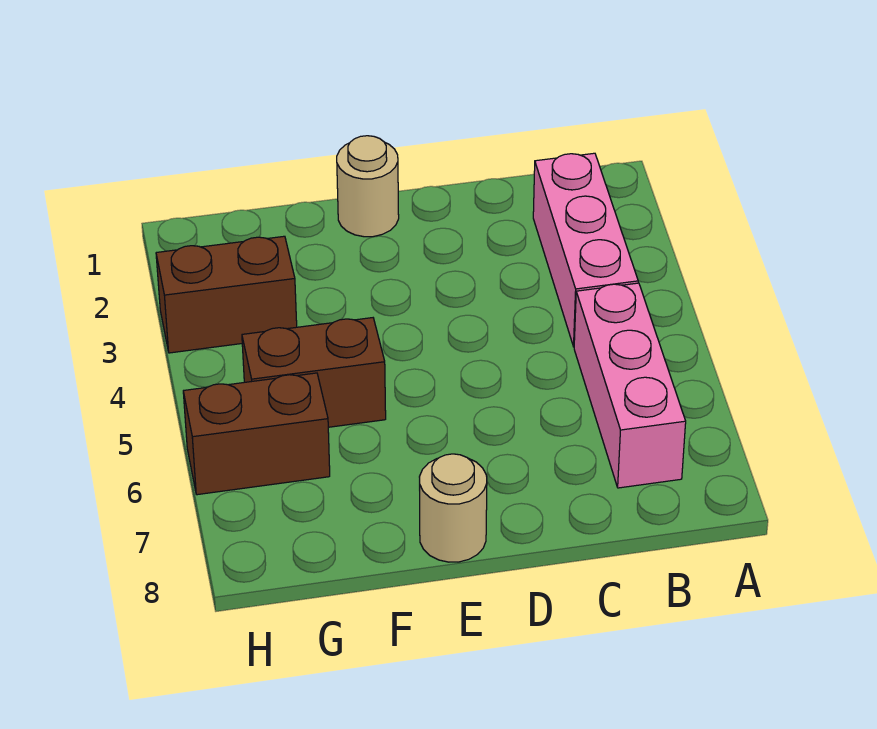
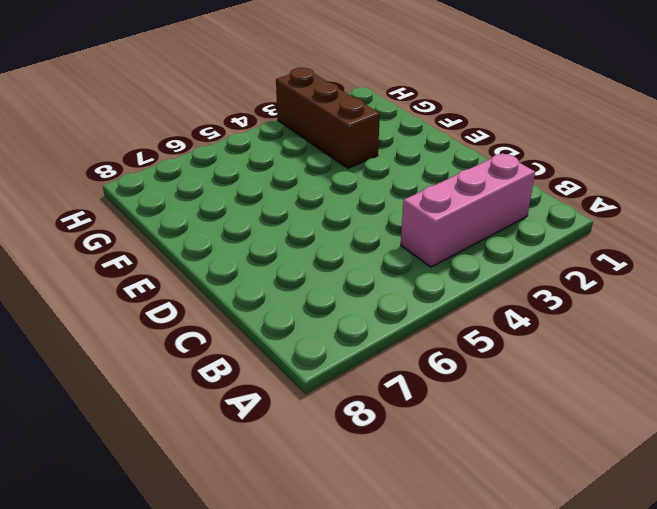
brown brick F3:H3 level 1 -> brown brick G3:H3 level 1
none -> pink brick B5:B7 level 1
none -> tan round brick E1 level 1

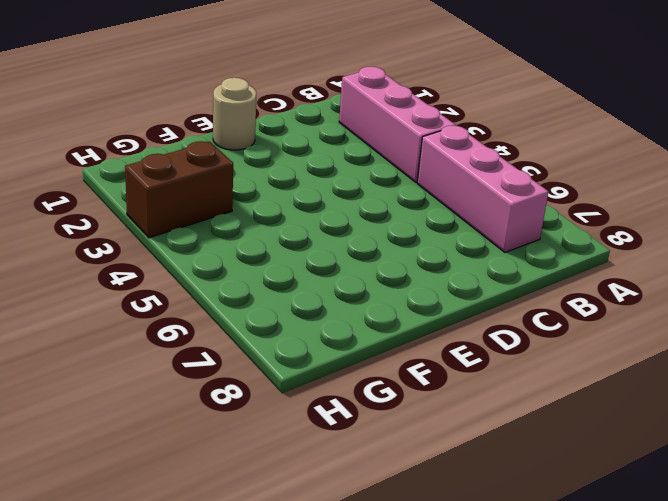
none -> tan round brick E8 level 1
none -> brown brick F5:G5 level 1

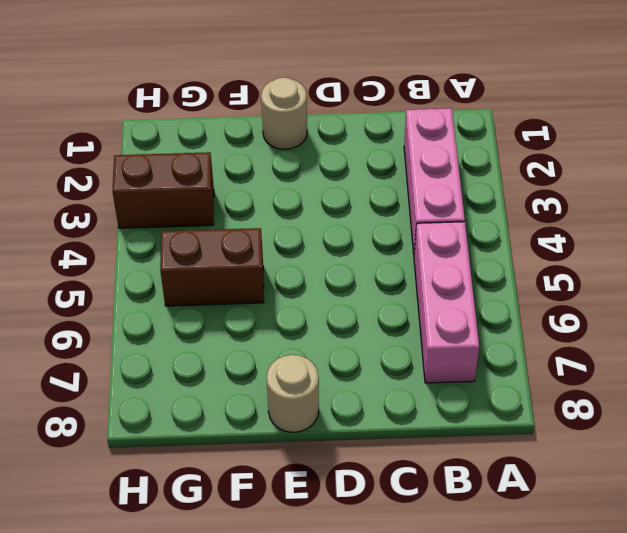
none -> brown brick G6:H6 level 1

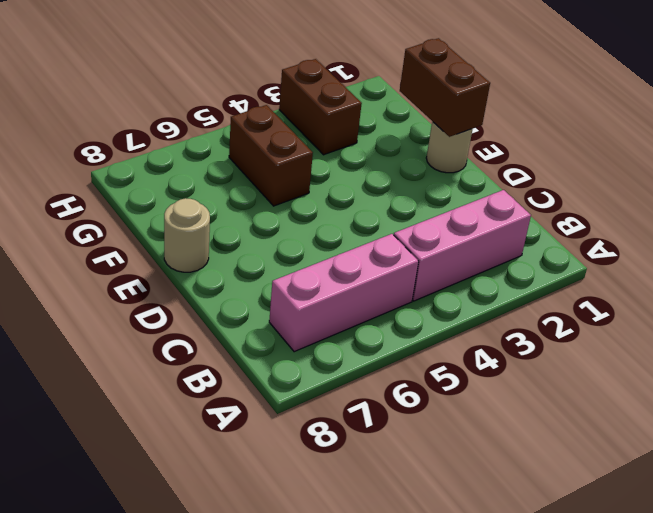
brown brick E1:F1 level 2 -> brown brick G6:H6 level 1

